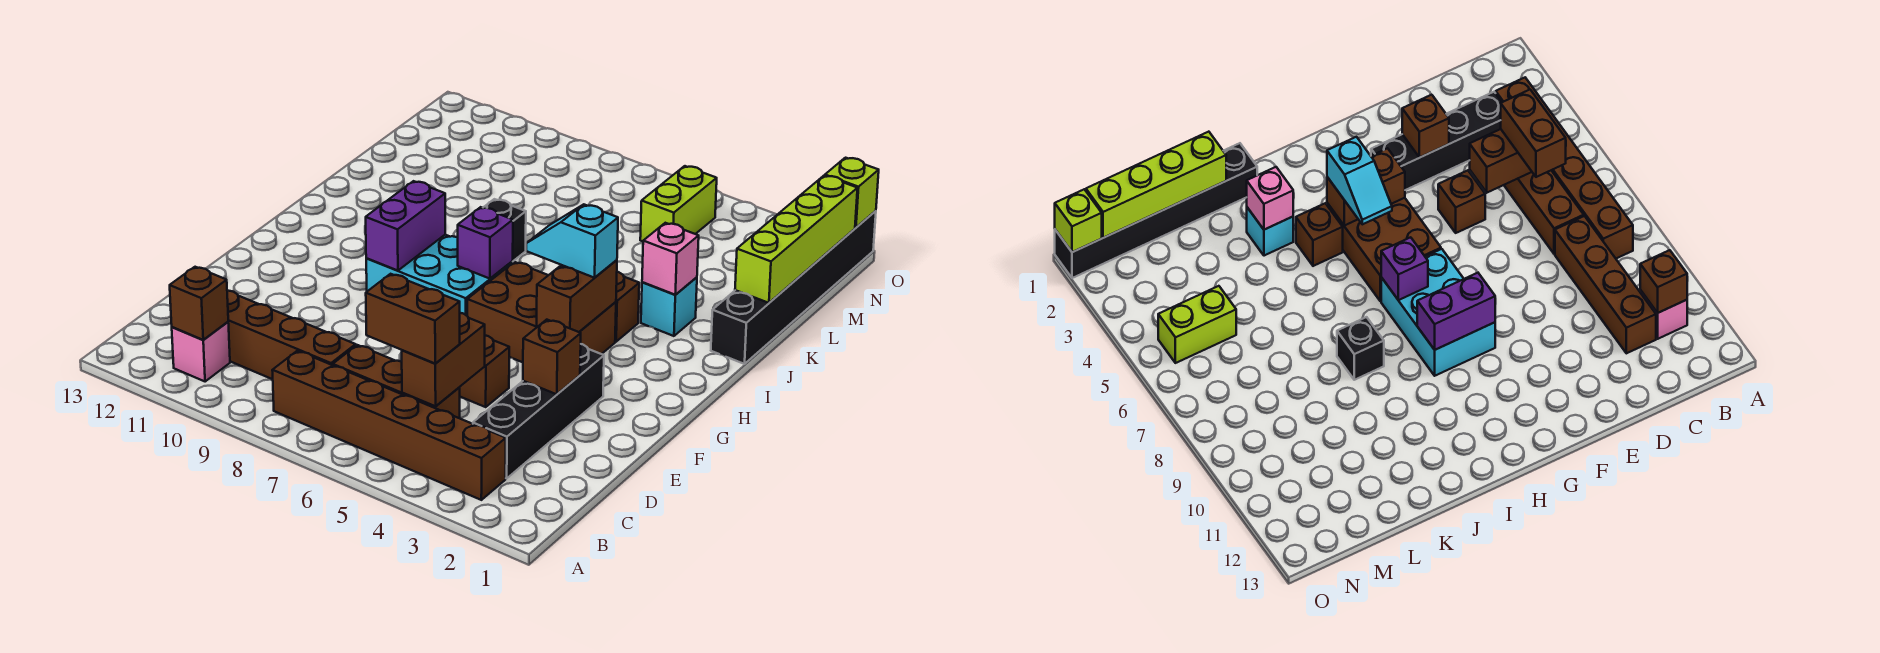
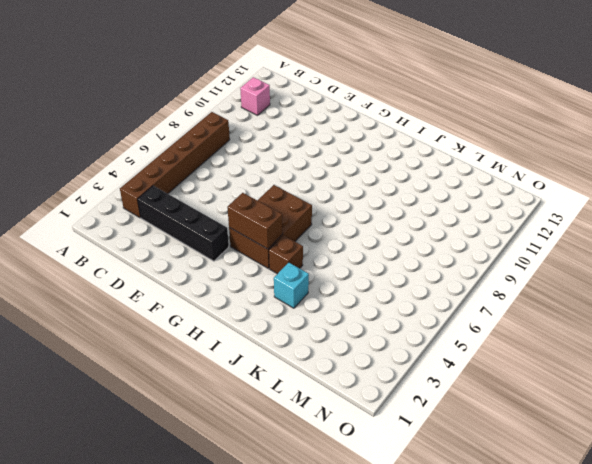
none -> brown brick C5:C7 level 1
none -> brown brick C8:C11 level 1
none -> brown brick E5 level 1

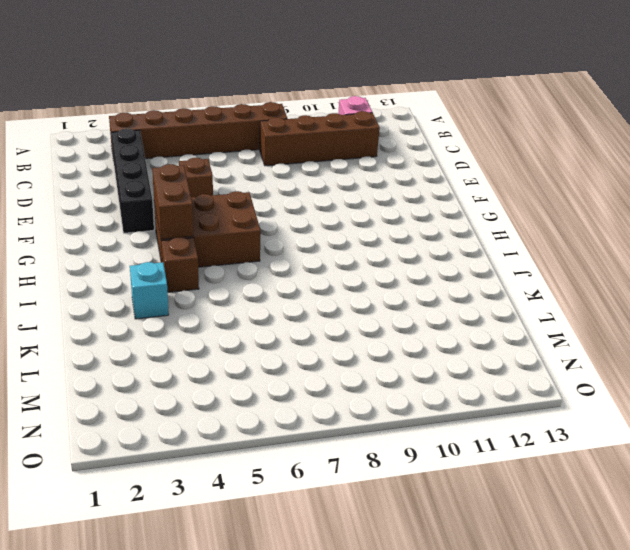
none -> brown brick C5:C7 level 1
none -> cyan brick G7:H9 level 1
none -> black brick J1:O1 level 1

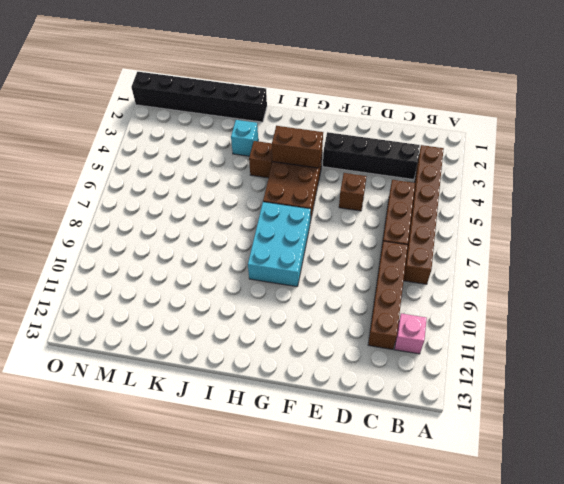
none -> black brick J8 level 1
none -> lime brick M5:N5 level 1
none -> brown brick B11 level 2

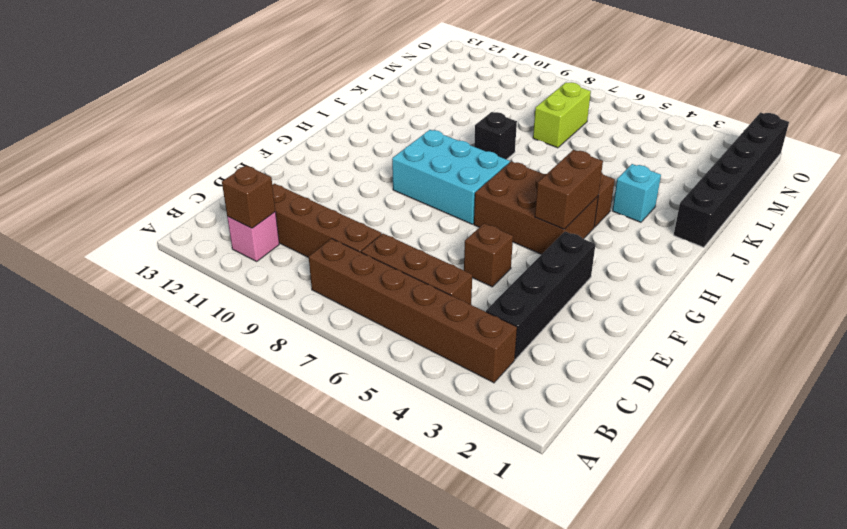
lime brick L7:M7 level 1 -> lime brick M5:N5 level 1
none -> brown brick C5:D5 level 2
none -> brown brick E3 level 2
none -> purple brick G9:H9 level 2

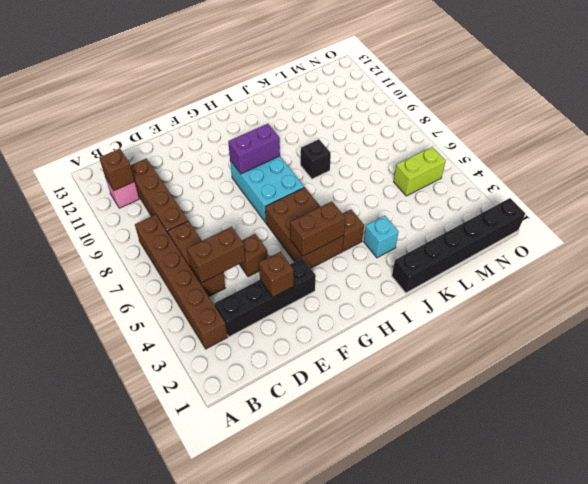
none -> purple brick H7 level 2
none -> pink brick J3 level 2
none -> lime brick K1:N1 level 2

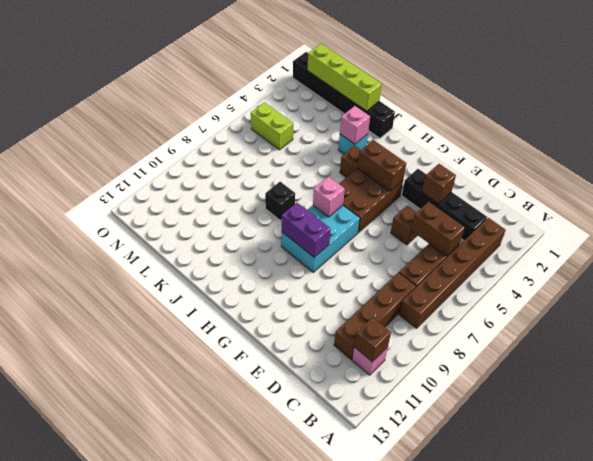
pink brick H7 level 2 -> purple brick H7 level 2
none -> lime brick O1 level 2
none -> brown brick C5:C6 level 3
none -> cyan slope H4:H5 level 3 top 4

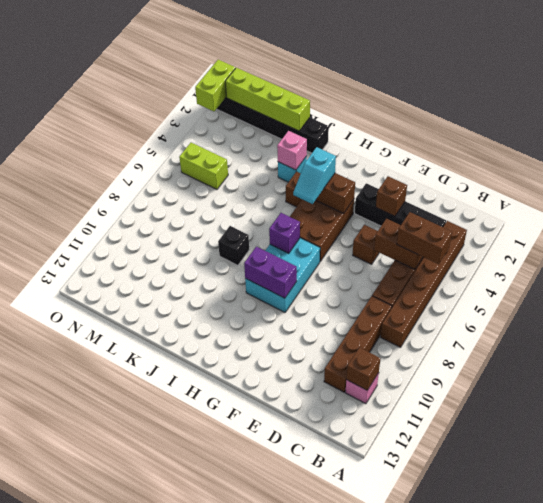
brown brick B5:C5 level 3 -> brown brick C5:C6 level 3
lime brick O1:O2 level 2 -> lime brick O1 level 2

